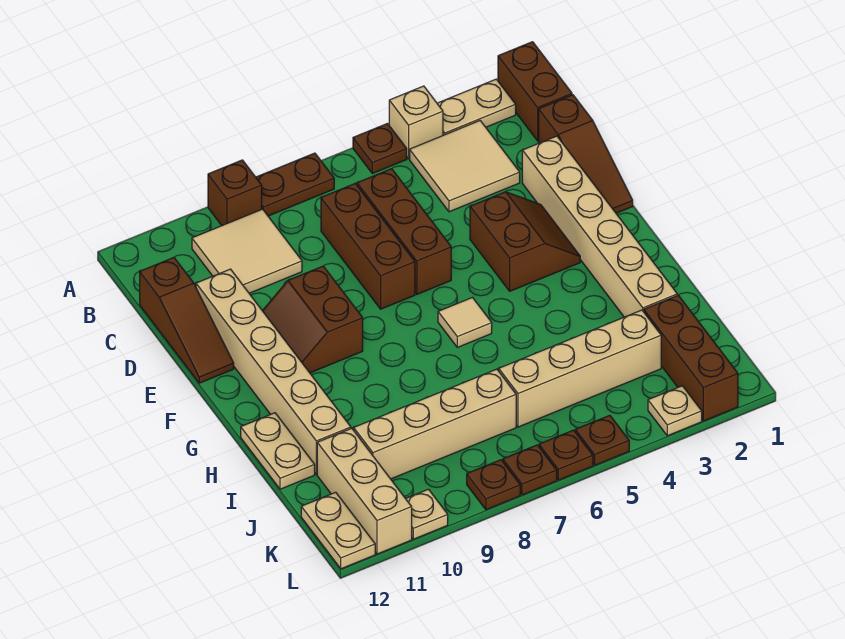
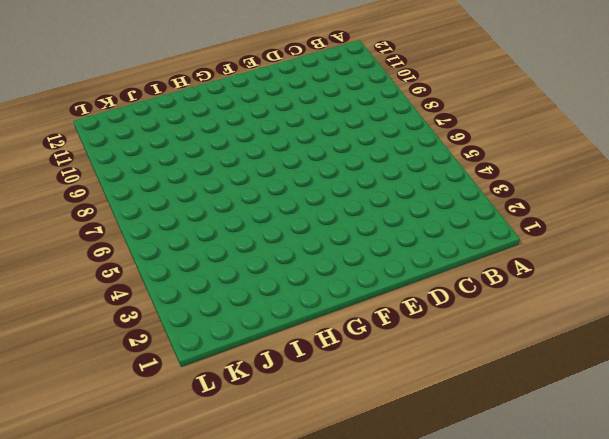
none -> brown brick A1:B1 level 1
none -> tan plate A2:A3 level 1
none -> tan brick A4 level 1

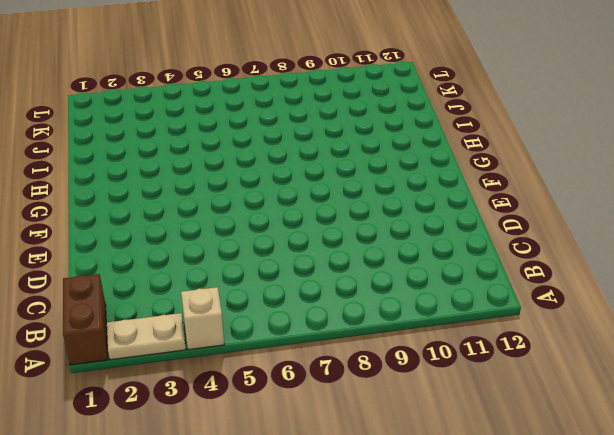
none -> brown plate A5 level 1
none -> brown plate A7:A8 level 1
none -> brown brick A9 level 1

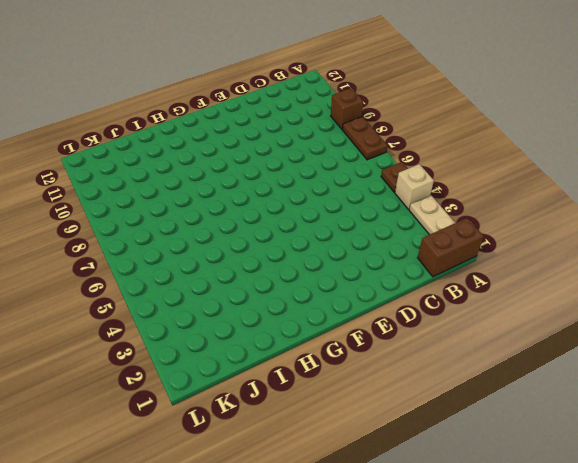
none -> tan tile B3:C4 level 1
none -> tan tile B9:C10 level 1
none -> brown slope C1:E1 level 1 top C

